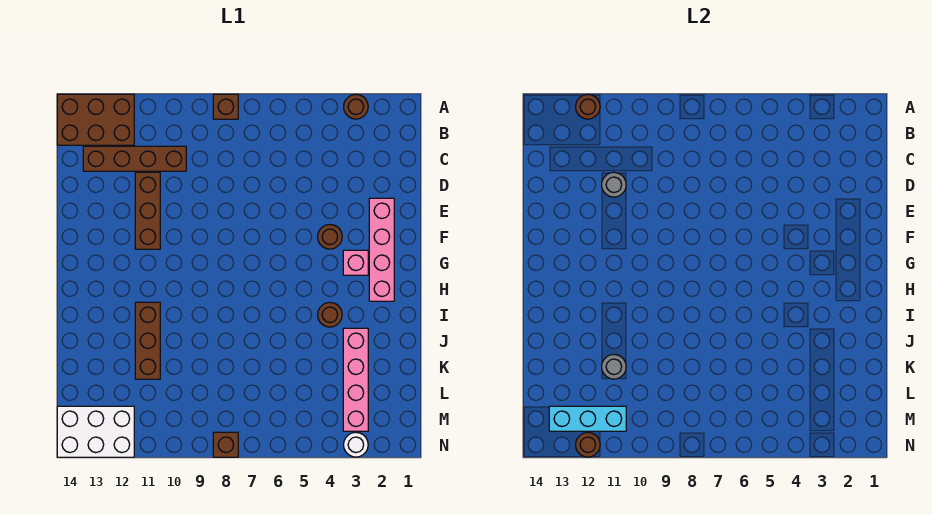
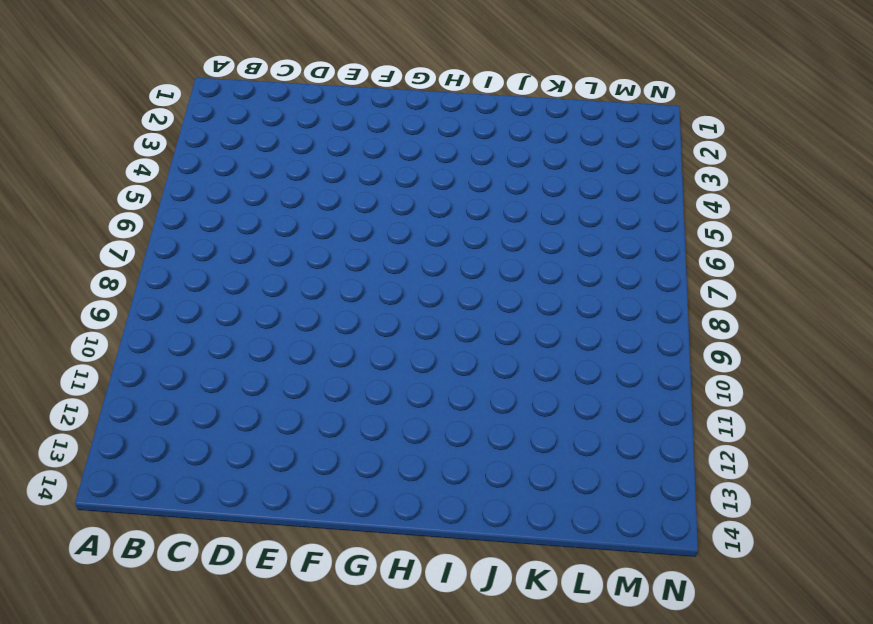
none -> brown round brick A3 level 1
none -> brown brick A8 level 1
none -> brown brick A12:B14 level 1

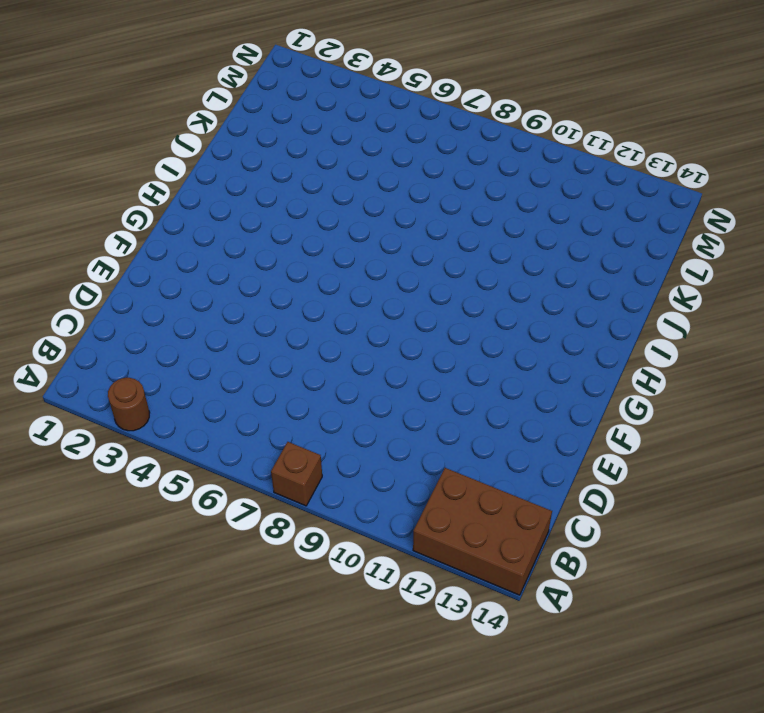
none -> brown brick C10:C13 level 1
none -> brown brick D11:F11 level 1
none -> pink brick E2:H2 level 1

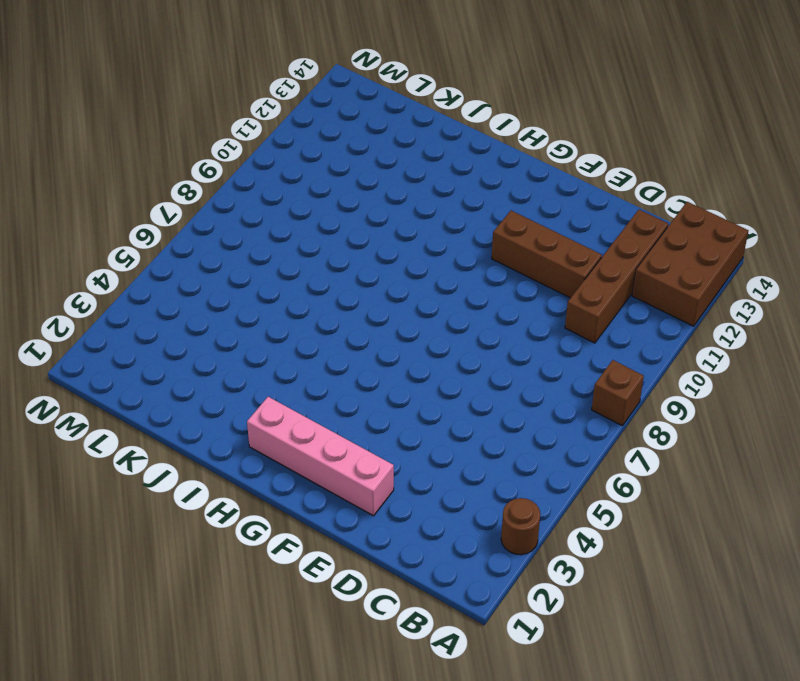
none -> brown round brick F4 level 1
none -> pink brick G3 level 1
none -> brown round brick I4 level 1

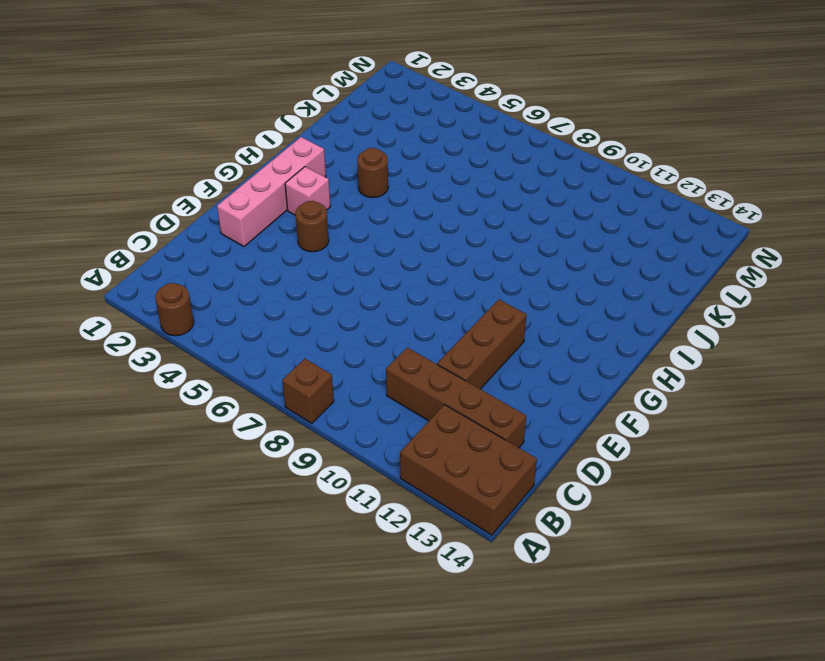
none -> brown brick I11:K11 level 1
none -> pink brick J3:M3 level 1
none -> white brick M12:N14 level 1

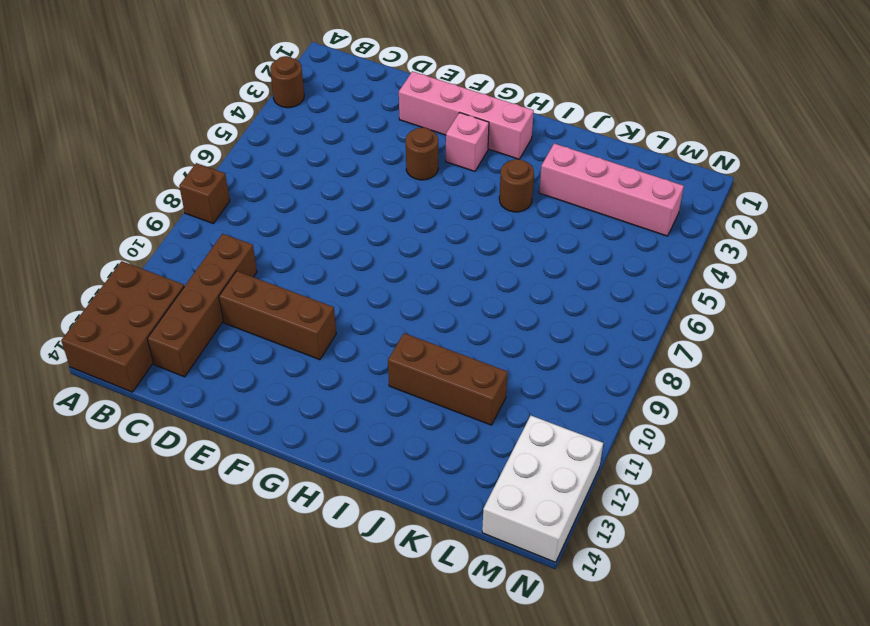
none -> white round brick N3 level 1
none -> brown brick N8 level 1
none -> brown round brick A12 level 2

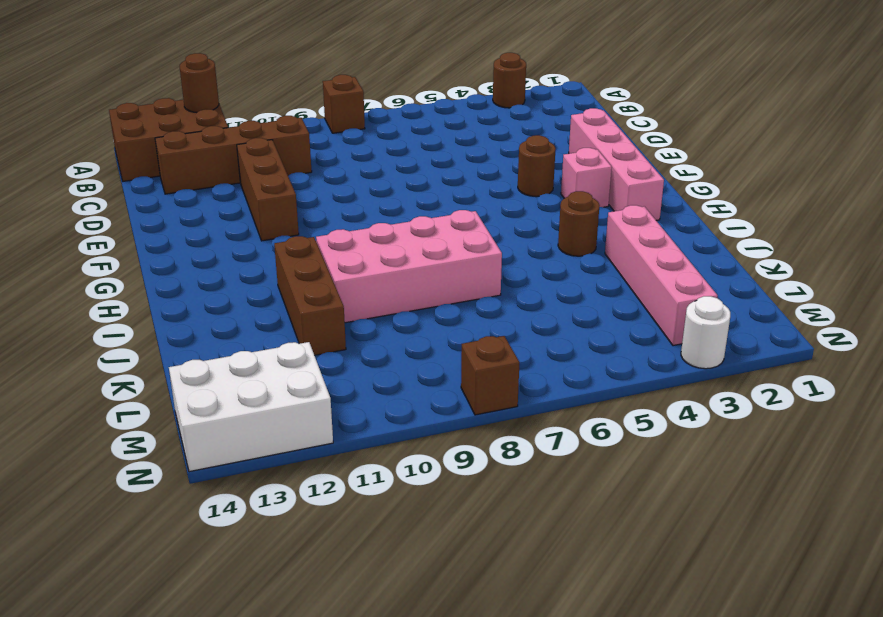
pink brick I7:J10 level 1 -> none
none -> grey round brick D11 level 2
none -> grey round brick K11 level 2
none -> cyan brick M11:M13 level 2

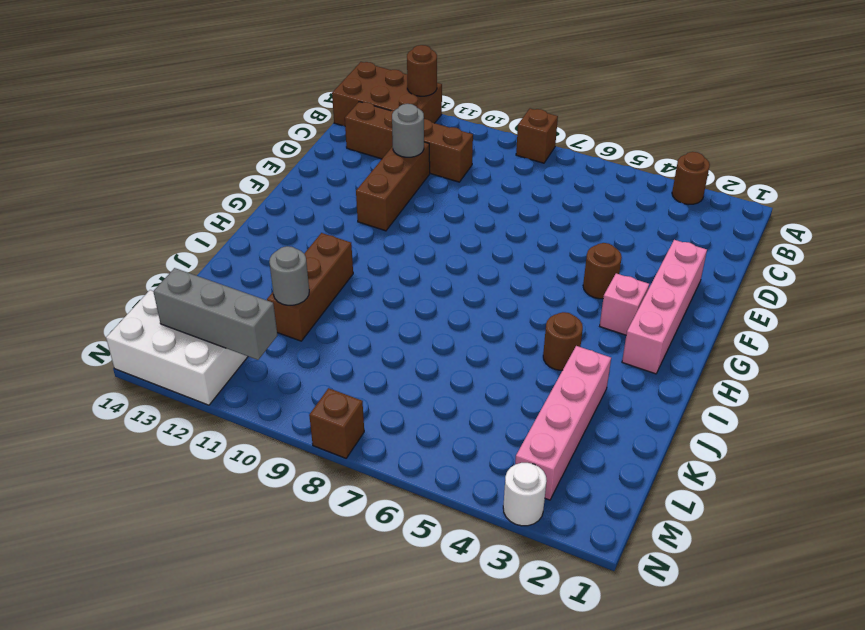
grey brick M11:M13 level 2 -> cyan brick M11:M13 level 2
none -> brown round brick N12 level 2

